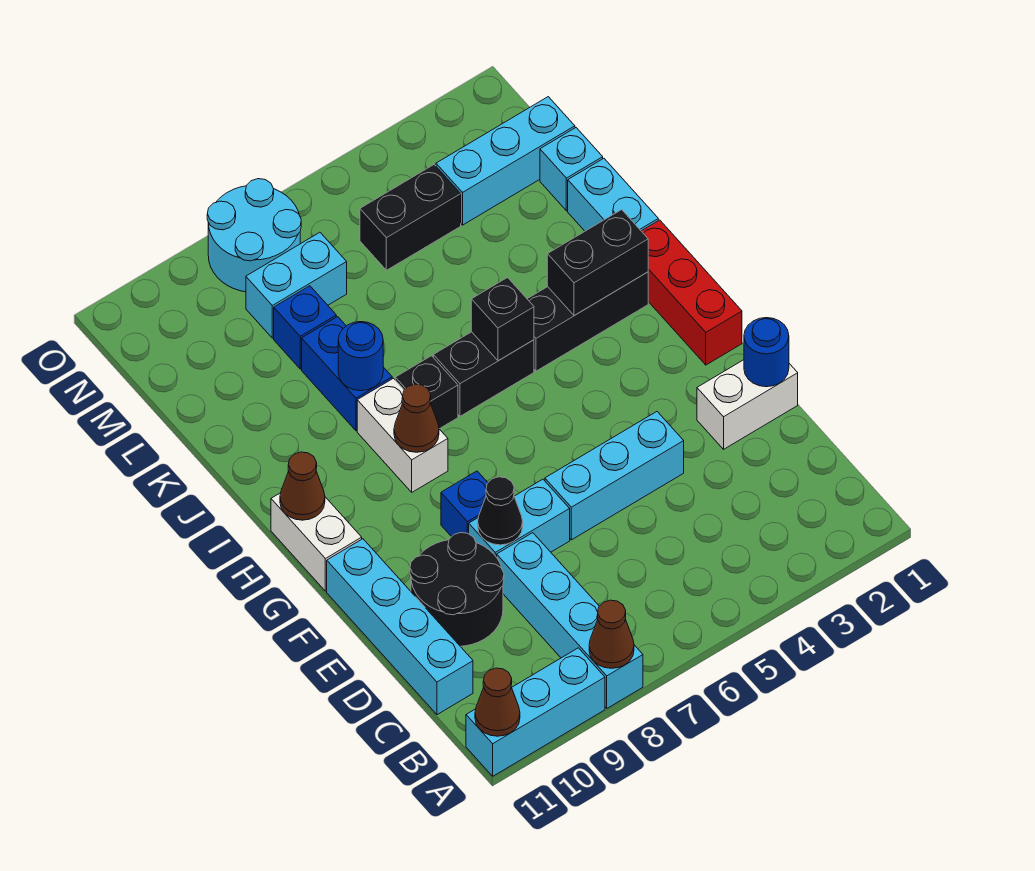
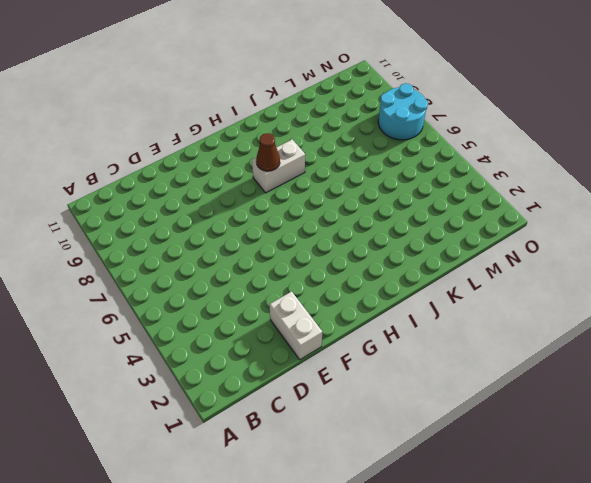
none -> cyan brick A8:D8 level 1
none -> cyan brick A9:A11 level 1
none -> cyan brick C11:F11 level 1
none -> black round brick D9:E10 level 1

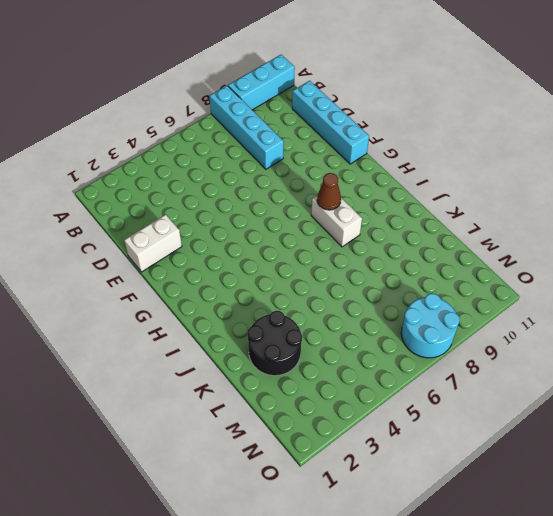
black round brick K2:L3 level 1 -> black round brick D9:E10 level 1
none -> cyan brick E4:E6 level 1
none -> cyan brick E7:E8 level 1
none -> blue brick F8 level 1
none -> red brick G1:I1 level 1

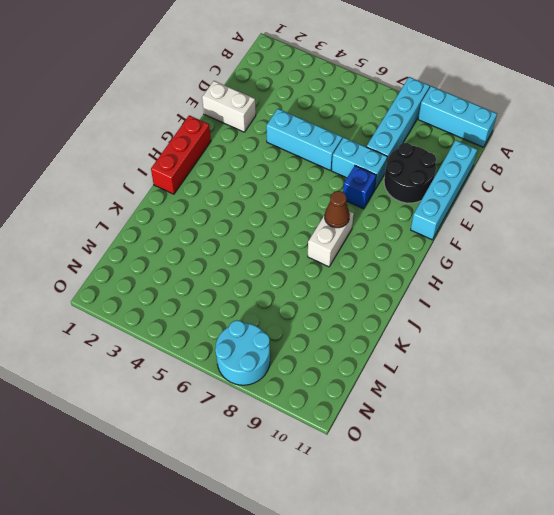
none -> white brick G11:H11 level 1
none -> black brick I2:I4 level 1
none -> black brick I5:I6 level 1
none -> black brick I7 level 1

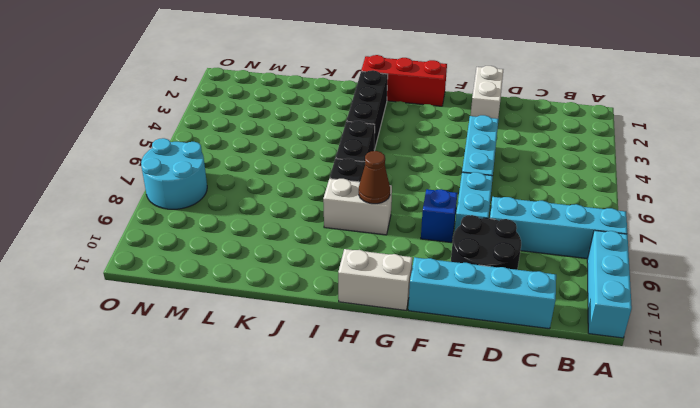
none -> cyan brick J1:K1 level 1
none -> blue brick J8:K8 level 1
none -> cyan brick L1 level 1
none -> blue brick L8 level 1

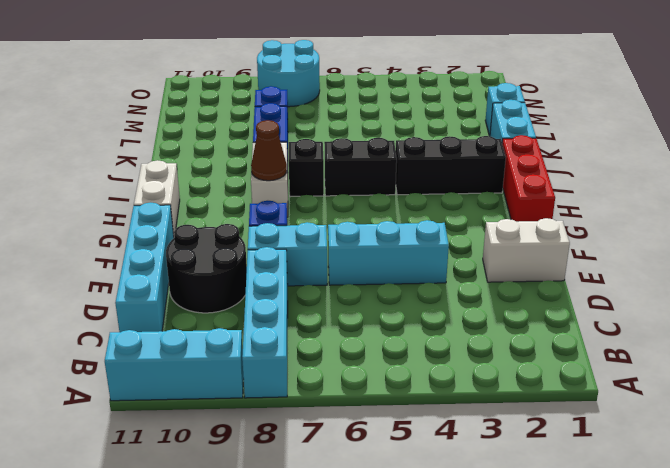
none -> cyan brick M1:M3 level 1
none -> black brick M4:M5 level 1
none -> cyan brick M7:M8 level 1
none -> brown cone A8 level 2

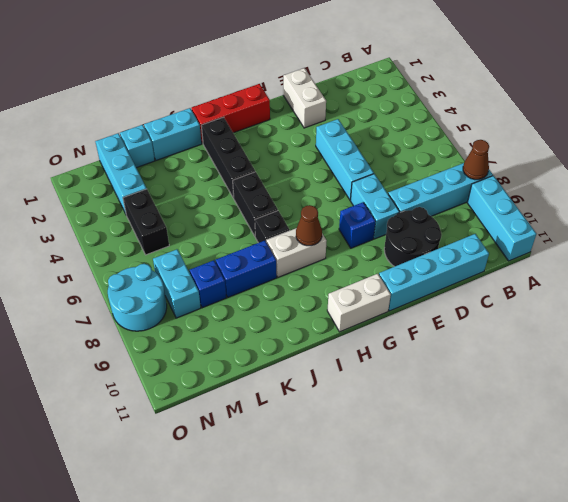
none -> brown cone A11 level 2
none -> blue round brick E1 level 2
none -> black cone E8 level 2
none -> brown cone H11 level 2

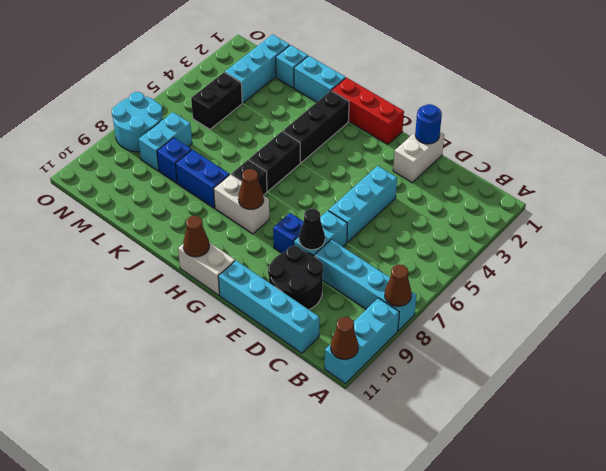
none -> black brick I2:I3 level 2
none -> black brick I5 level 2
none -> blue round brick J8 level 2

